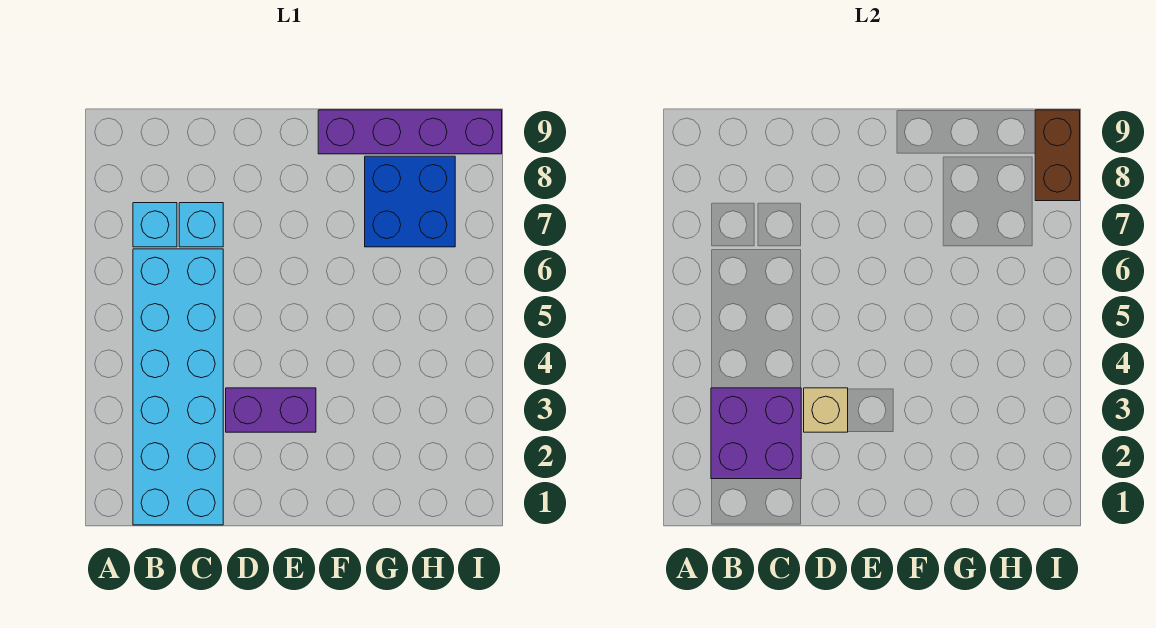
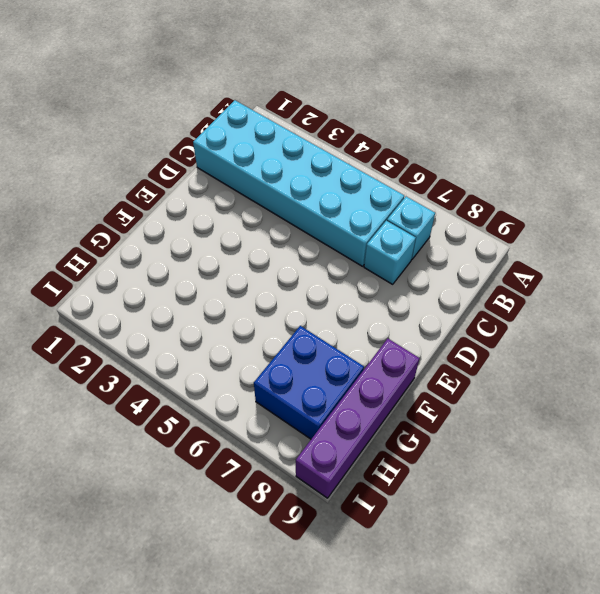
none -> purple brick D3:E3 level 1
none -> purple brick B2:C3 level 2

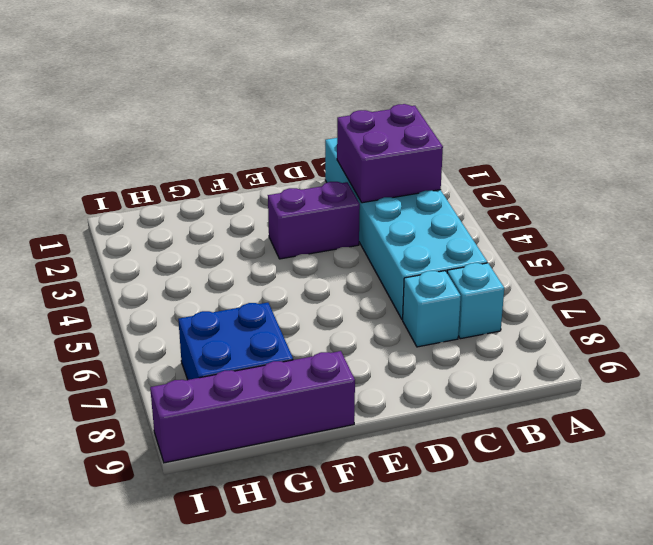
none -> tan brick D3 level 2
none -> brown brick I8:I9 level 2

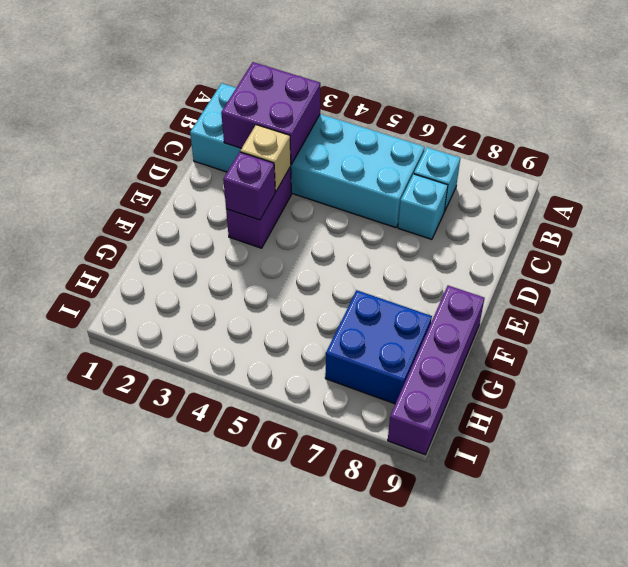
purple brick E3 level 2 -> none
none -> brown brick I8:I9 level 2

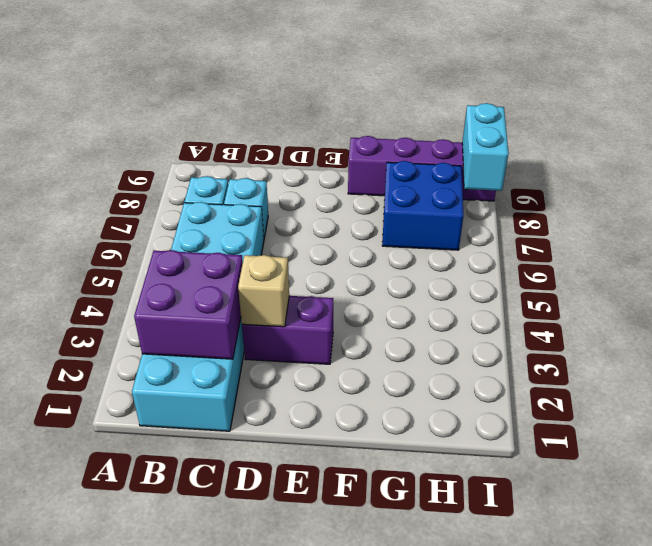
cyan brick I8:I9 level 2 -> brown brick I8:I9 level 2

